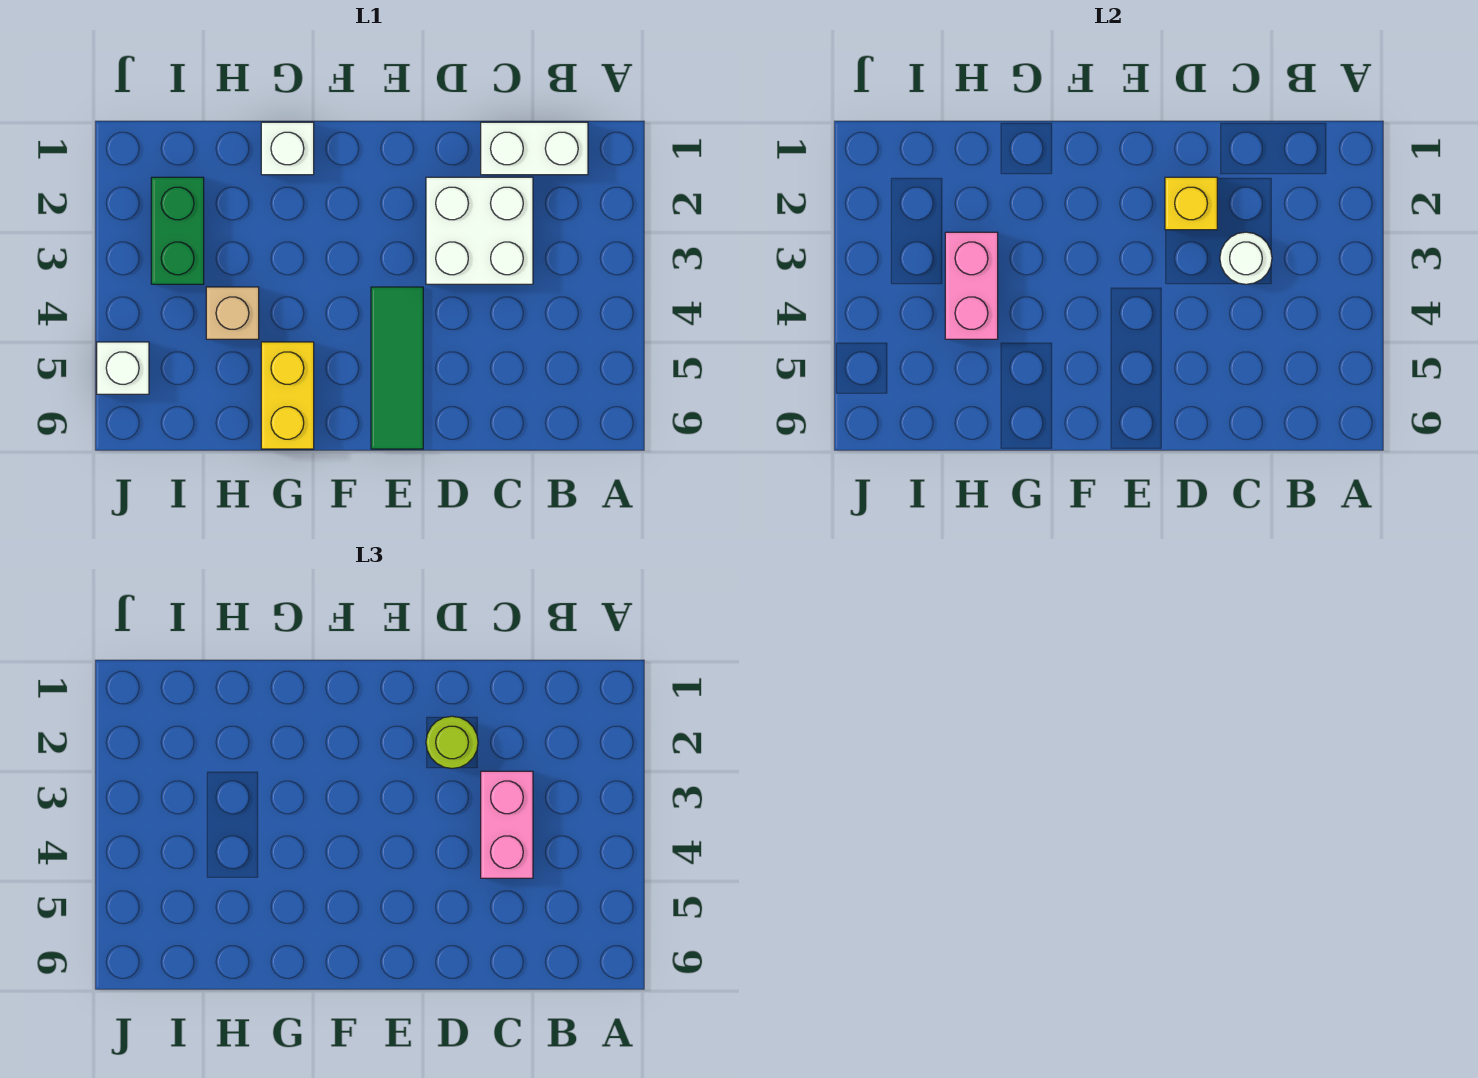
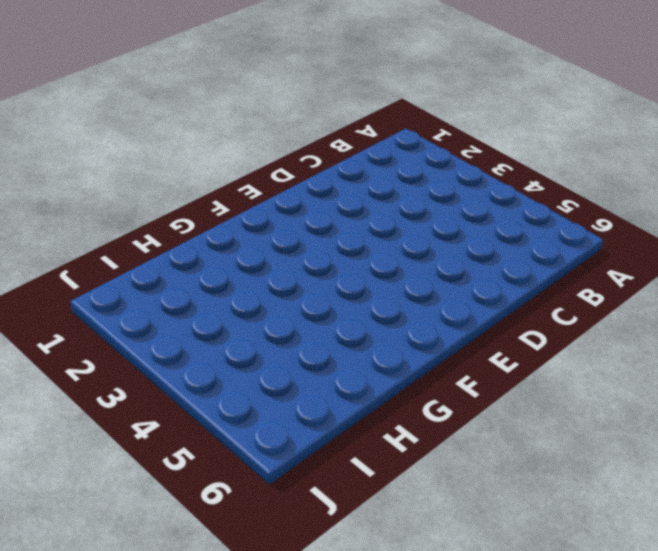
none -> white brick B1:C1 level 1
none -> white brick C2:D3 level 1
none -> green tile E4:E6 level 1

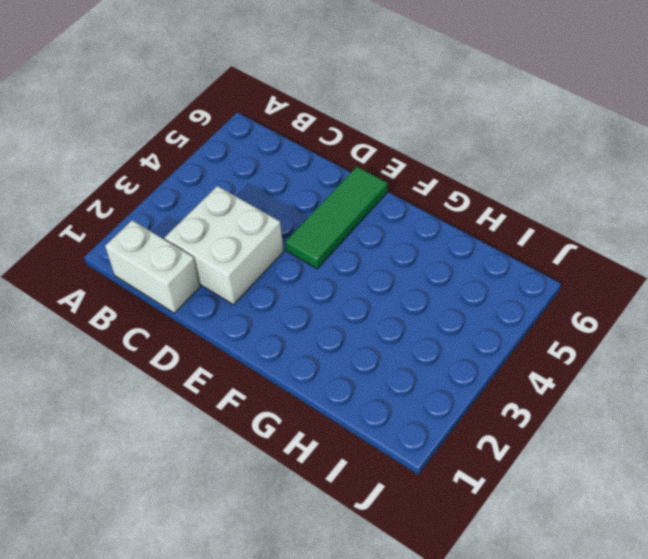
none -> white brick G1 level 1
none -> yellow brick G5:G6 level 1
none -> tan brick H4 level 1

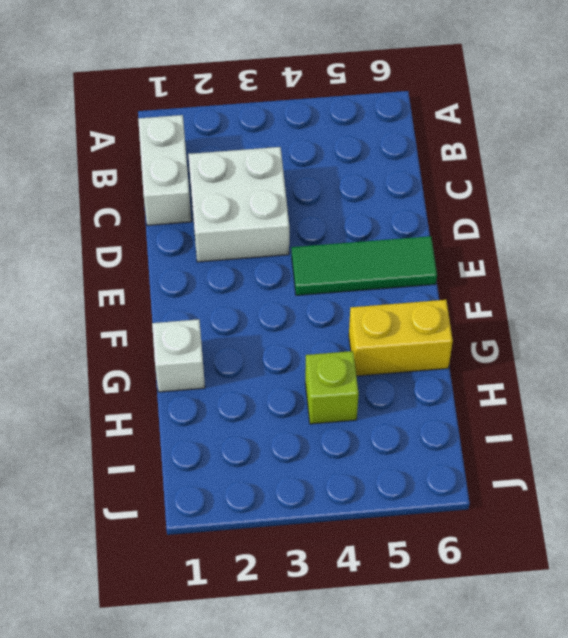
lime brick H4 level 1 -> tan brick H4 level 1
none -> green brick I2:I3 level 1
none -> white brick J5 level 1
none -> white round brick C3 level 2

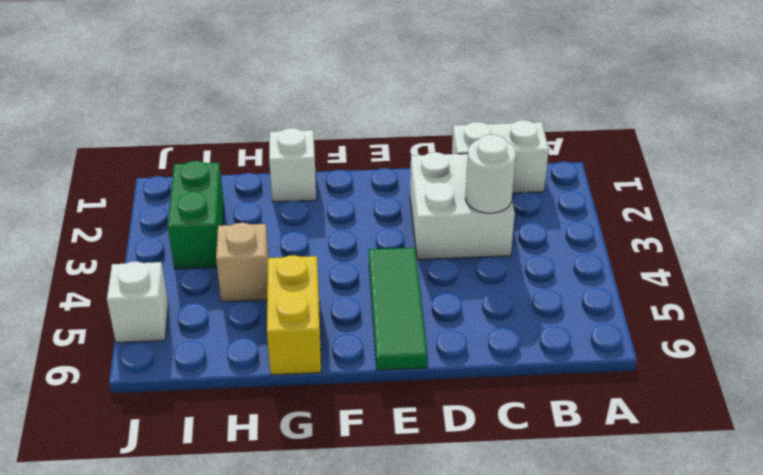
none -> yellow brick D2 level 2
none -> pink brick H3:H4 level 2
none -> pink brick C3:C4 level 3

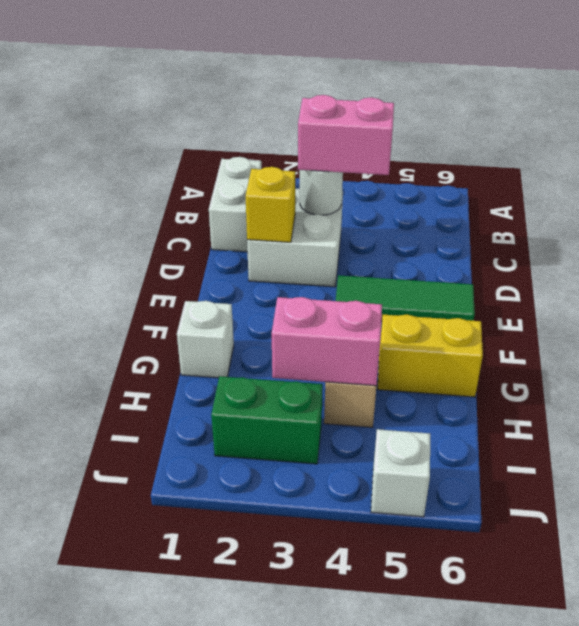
none -> lime round brick D2 level 3

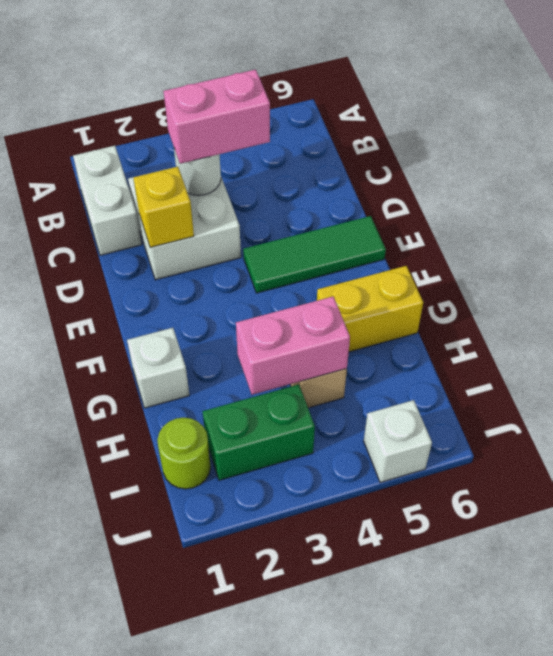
lime round brick I1 level 1 -> lime round brick D2 level 3

